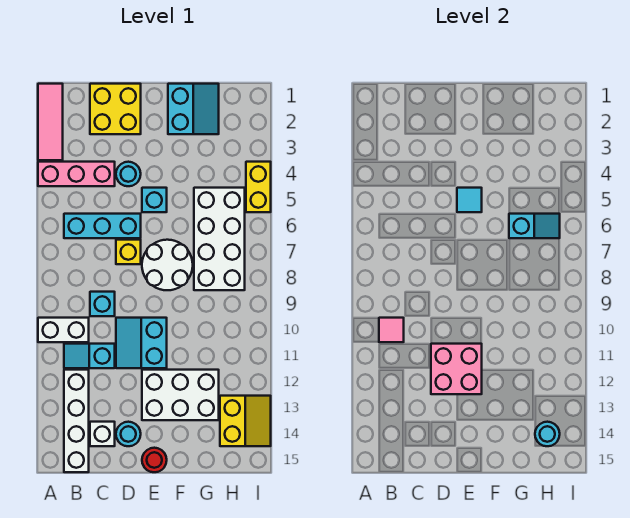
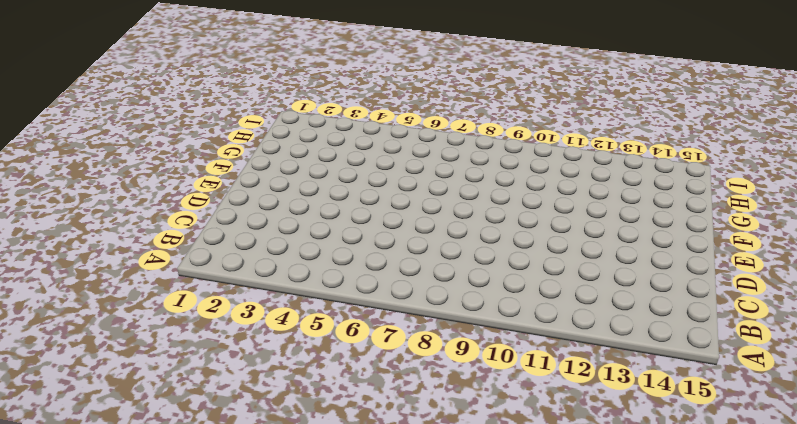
none -> pink tile A1:A3 level 1
none -> pink brick A4:C4 level 1
none -> white brick A10:B10 level 1

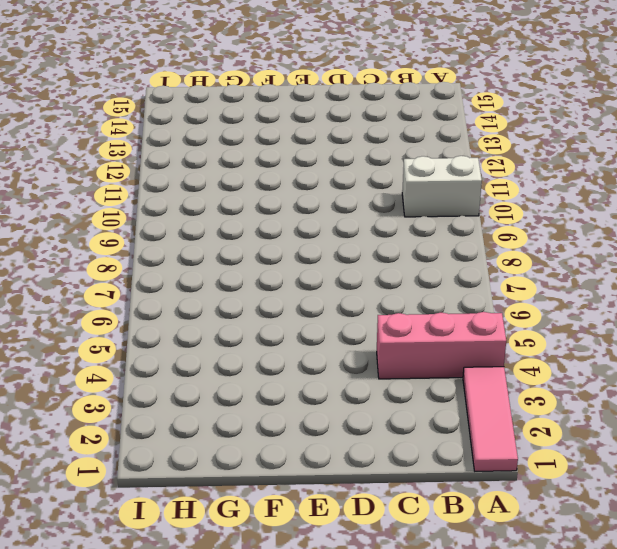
none -> cyan brick B6:D6 level 1
none -> cyan slope B11:C11 level 1 top C
none -> white brick B12:B15 level 1

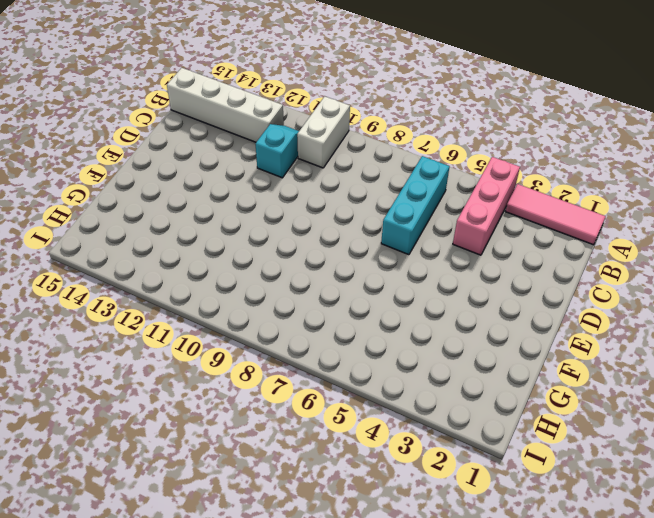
none -> yellow brick C1:D2 level 1
none -> cyan brick C9 level 1
none -> white brick C14 level 1

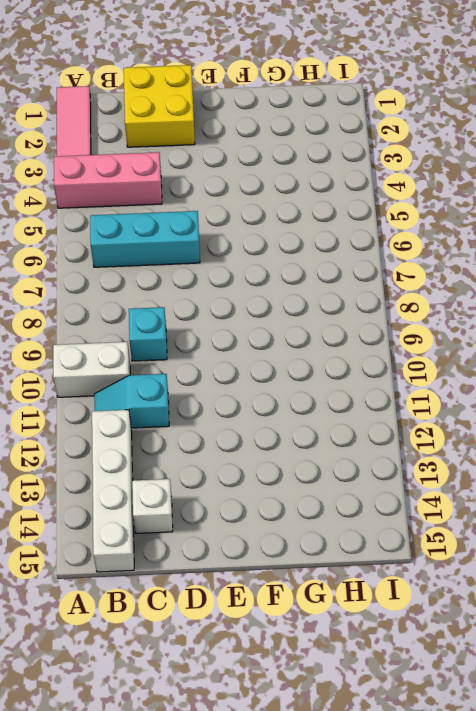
none -> cyan round brick D4 level 1
none -> yellow brick D7 level 1
none -> cyan slope D10:E11 level 1 top E

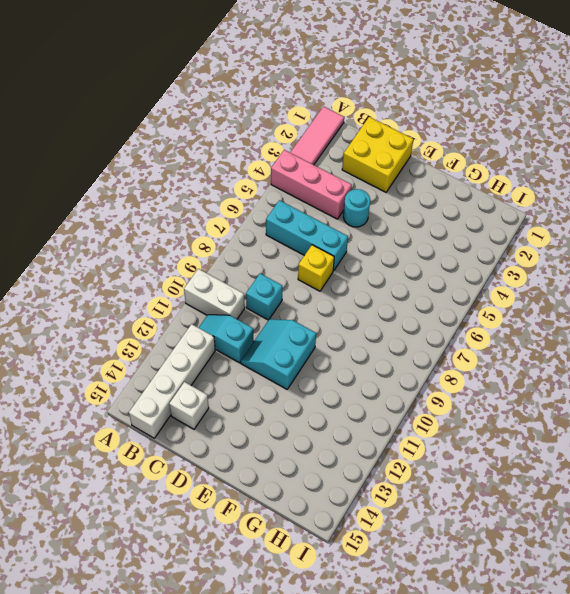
none -> cyan round brick D14 level 1
none -> cyan brick E5 level 1
none -> white round brick E7:F8 level 1

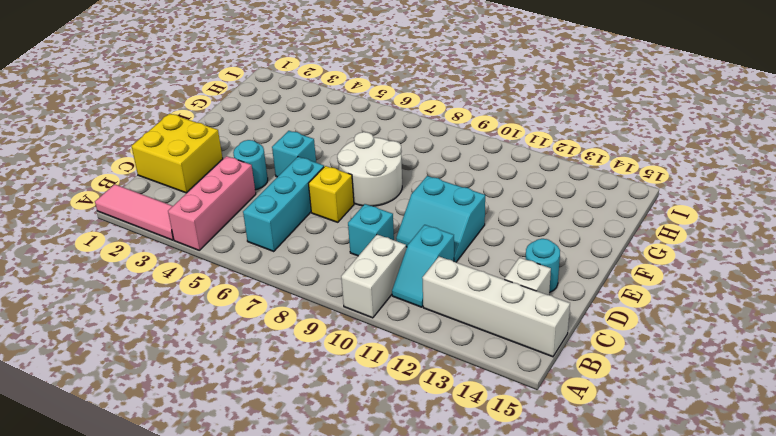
none -> white brick E12:G13 level 1
none -> red round brick E15 level 1
none -> cyan slope F1:G2 level 1 top F

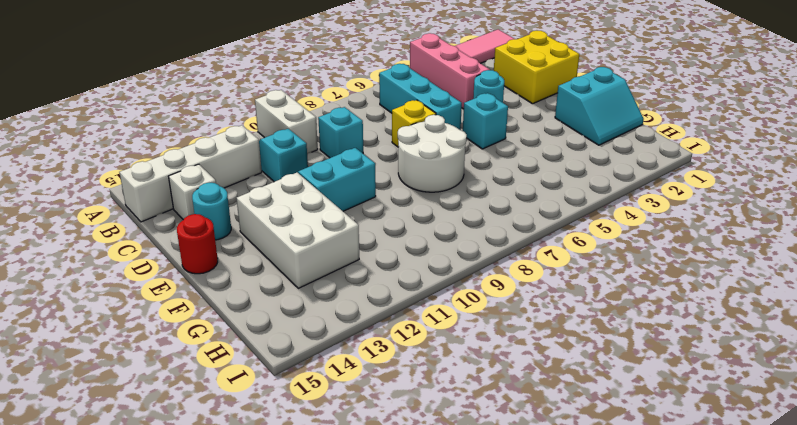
none -> white brick G5:H8 level 1
none -> yellow slope H13:I14 level 1 top H
none -> yellow brick I4:I5 level 1

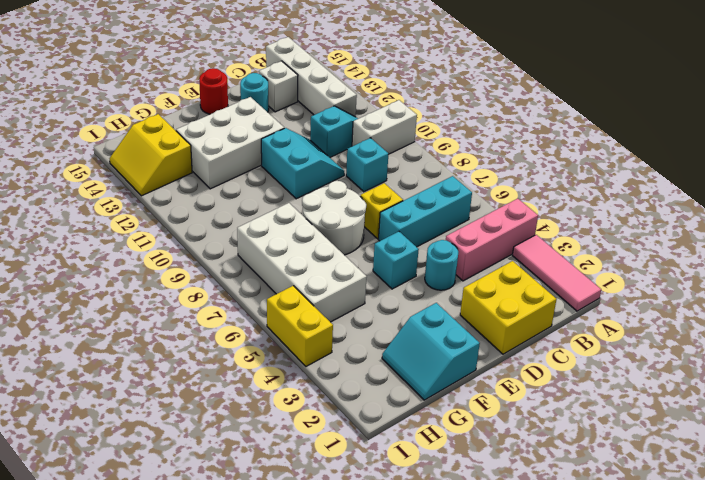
none -> pink tile B10 level 2
none -> pink brick D11:E12 level 2
none -> cyan tile E5 level 2

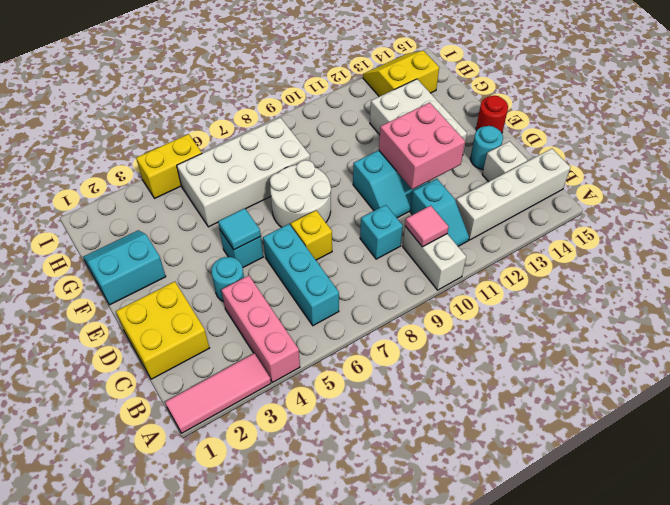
none -> cyan slope G6:H6 level 2 top G
none -> cyan round brick H14 level 2

